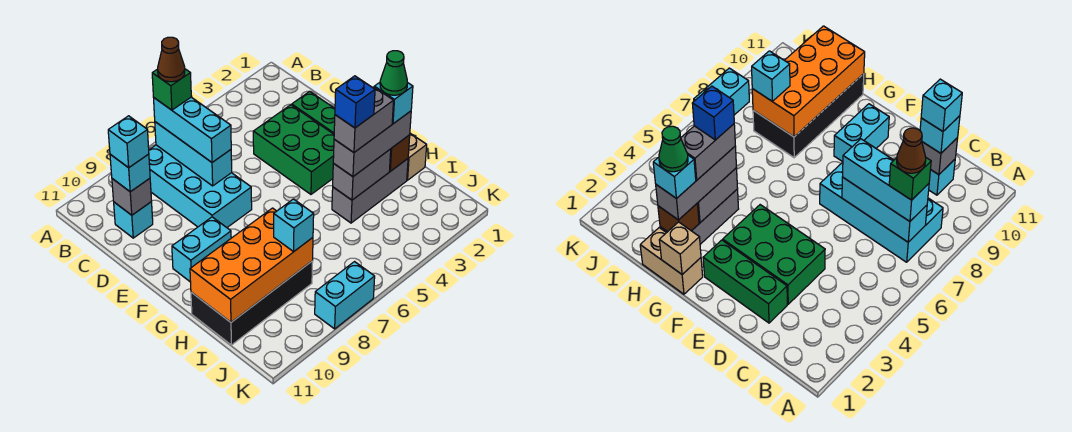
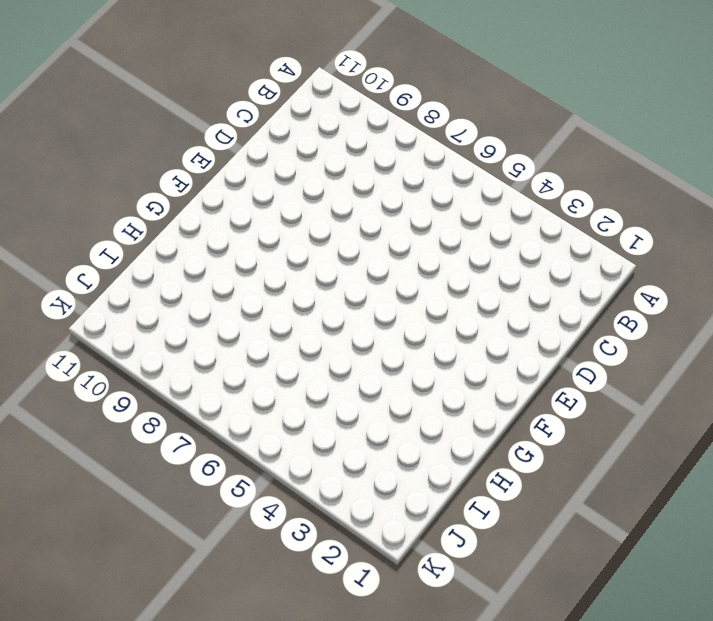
none -> cyan brick B7:E8 level 1
none -> cyan brick C10 level 1
none -> green brick D2:F2 level 1

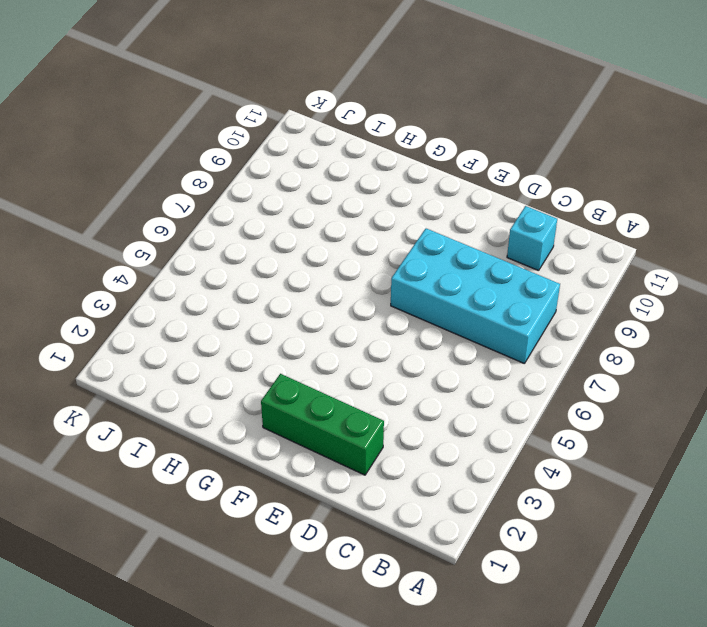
none -> green brick D3:F4 level 1
none -> cyan brick F9:F10 level 1
none -> tan brick G1:H1 level 1

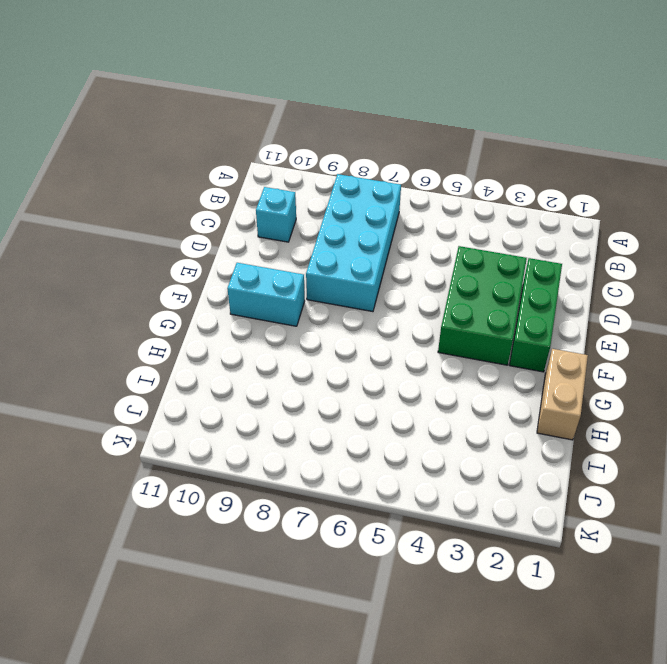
none -> grey brick H2:H4 level 1
none -> black brick H8:I11 level 1
none -> cyan brick K7:K8 level 1

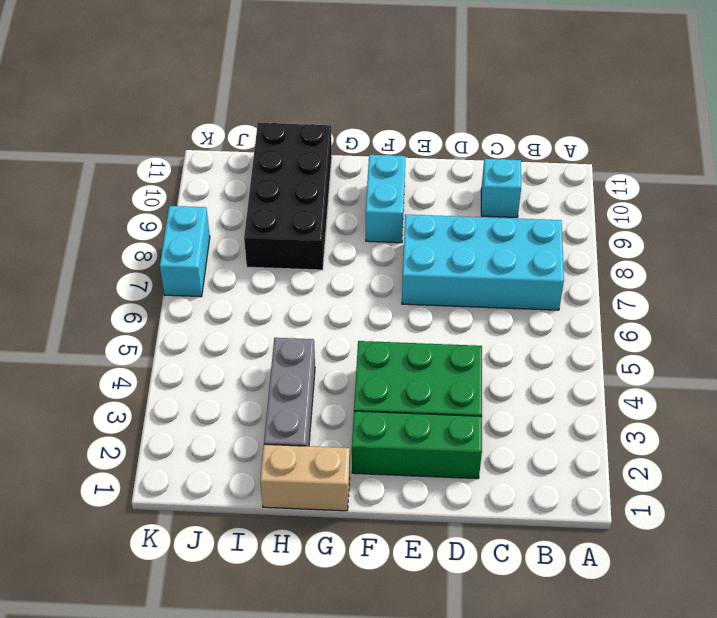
none -> cyan brick B7:D7 level 2
none -> grey brick C10 level 2
none -> tan brick G1 level 2

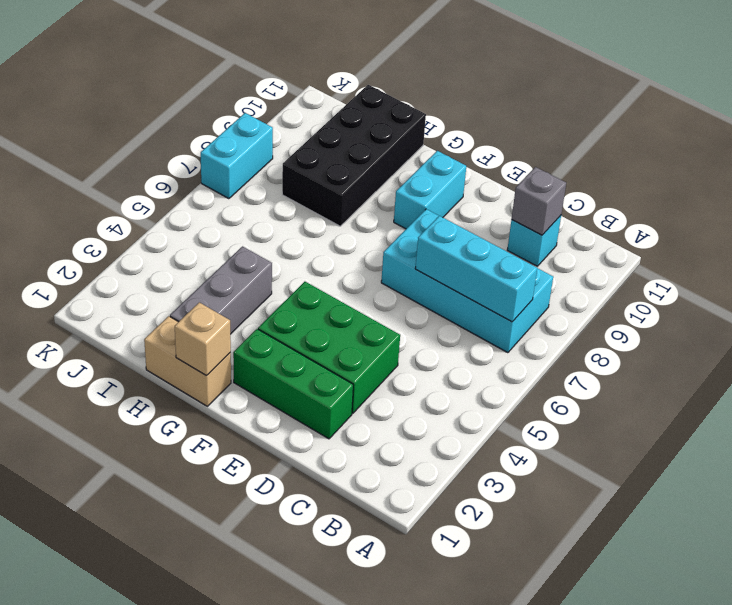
none -> brown brick H2 level 2
none -> grey brick H3:H4 level 2
none -> orange brick H8:I11 level 2

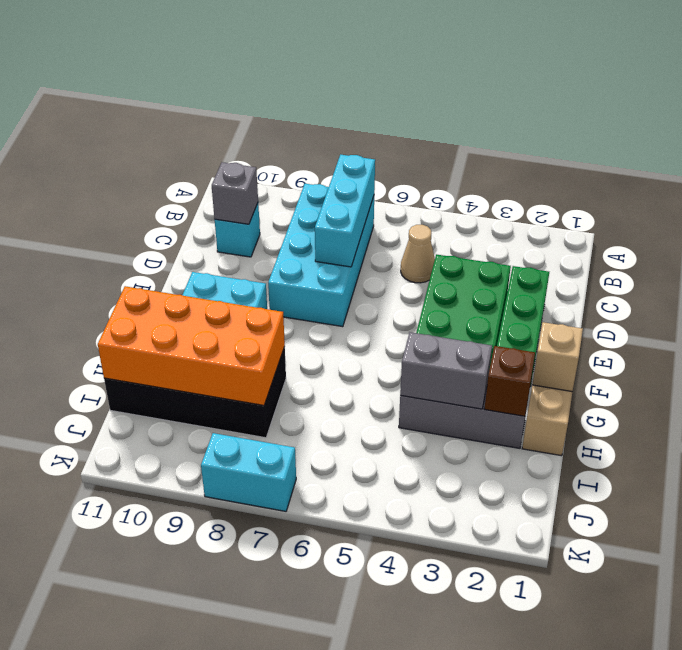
tan cone C5 level 1 -> none
none -> cyan brick B7:D7 level 3
none -> cyan brick C10 level 3
none -> grey brick H2:H4 level 3

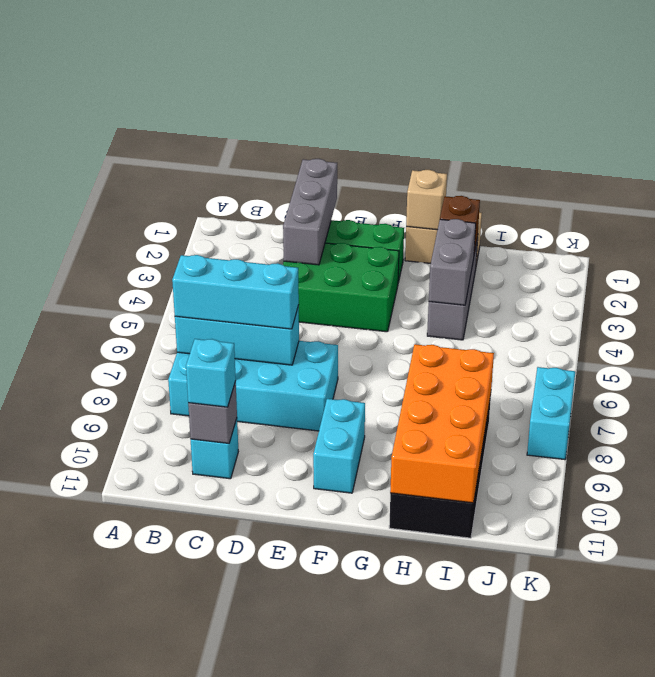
grey brick D1:D3 level 2 -> grey brick H2:H4 level 3
none -> cyan brick I8 level 3
none -> green brick B7 level 4
none -> cyan brick C10 level 4

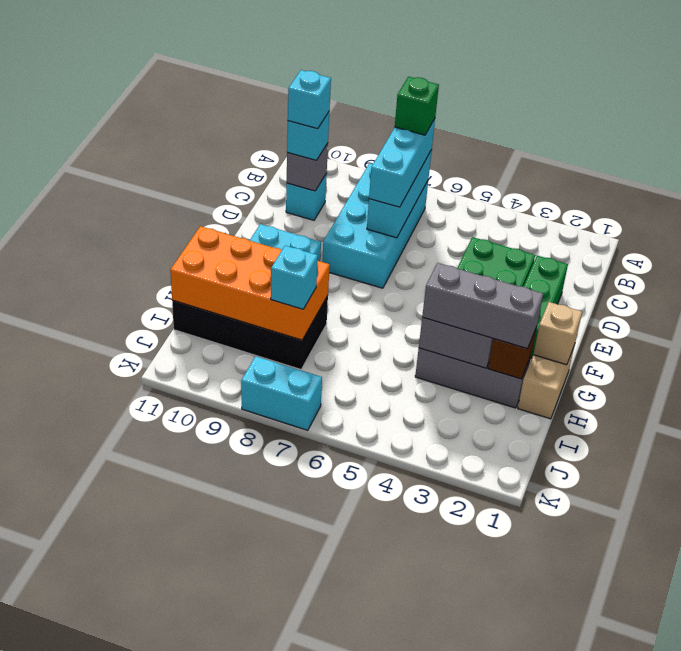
none -> cyan brick H2 level 4
none -> grey brick H3:H4 level 4
none -> brown cone B7 level 5

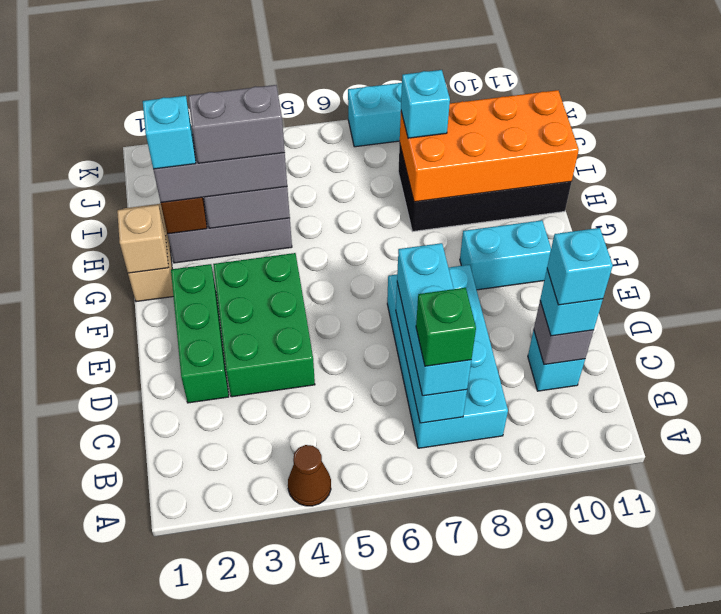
brown cone A4 level 1 -> brown cone B7 level 5
none -> green cone H2 level 5
none -> blue brick H4 level 5

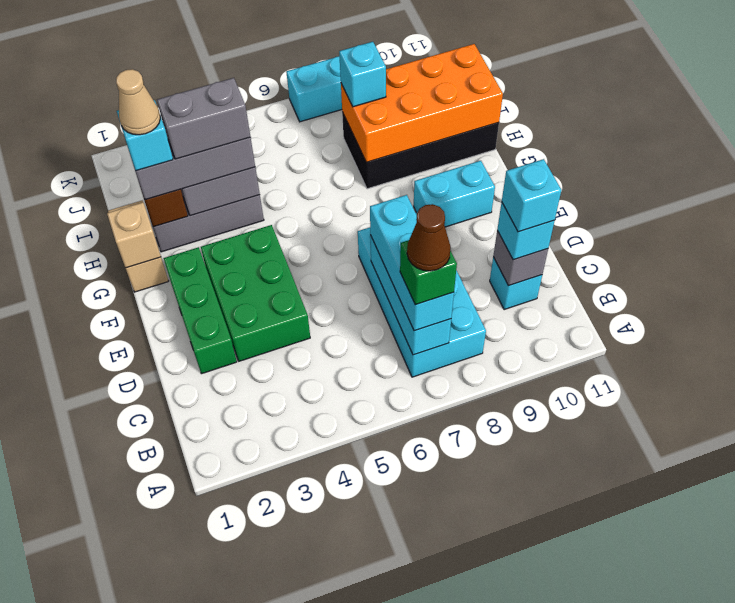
tan cone H2 level 5 -> green cone H2 level 5
none -> blue brick H4 level 5

